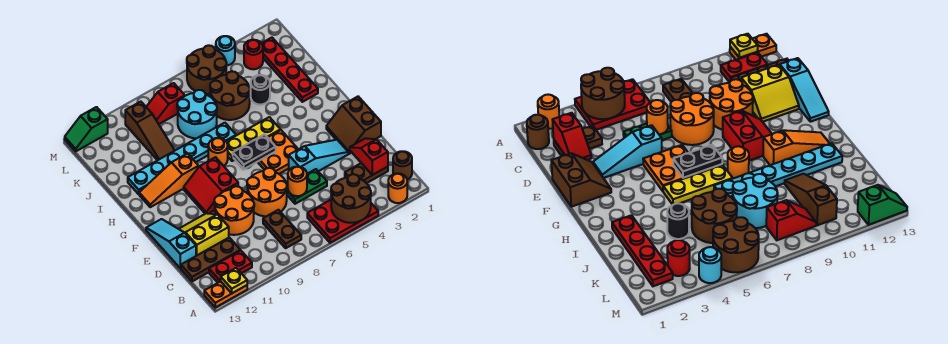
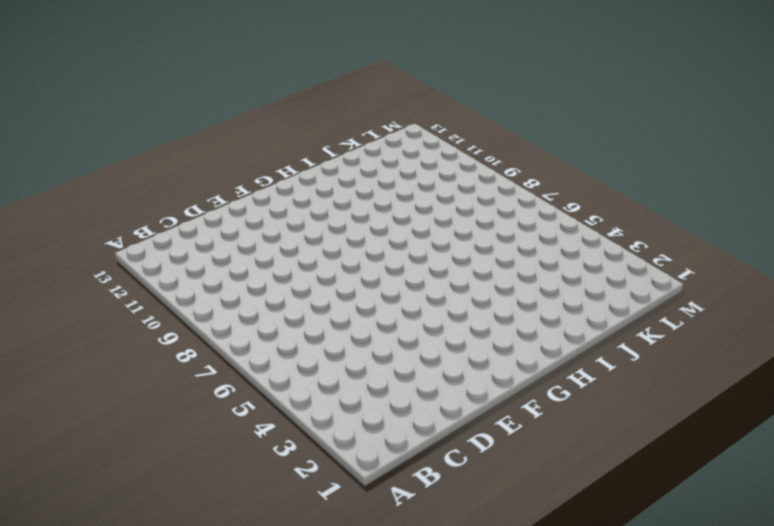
none -> orange round brick A2 level 1
none -> red plate A4:B6 level 1
none -> orange plate A12:A13 level 1
none -> brown round brick B1 level 1

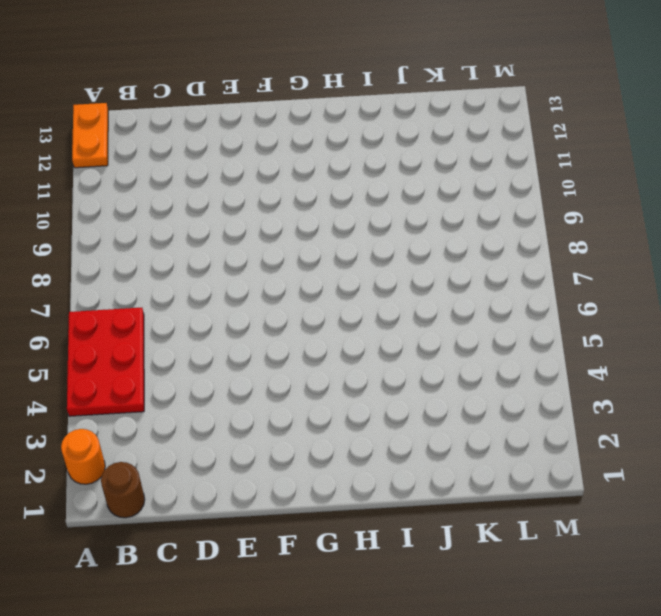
none -> brown plate B8:C8 level 1
none -> red plate B11:B12 level 1
none -> brown plate C2:C3 level 1
none -> brown plate C11:C13 level 1

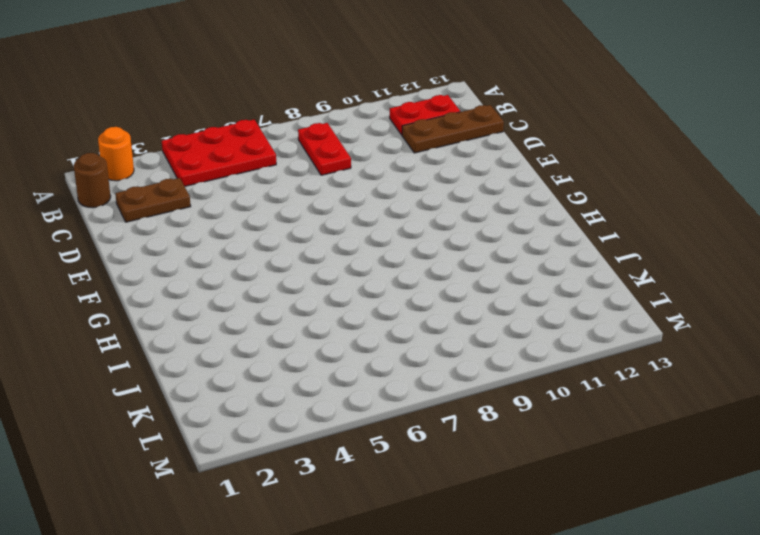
red plate B8:C8 level 1 -> brown plate B8:C8 level 1
none -> orange plate A12:A13 level 1
none -> green plate D5:D6 level 1
none -> orange round brick D7:E8 level 1
none -> orange round brick D9:E10 level 1

